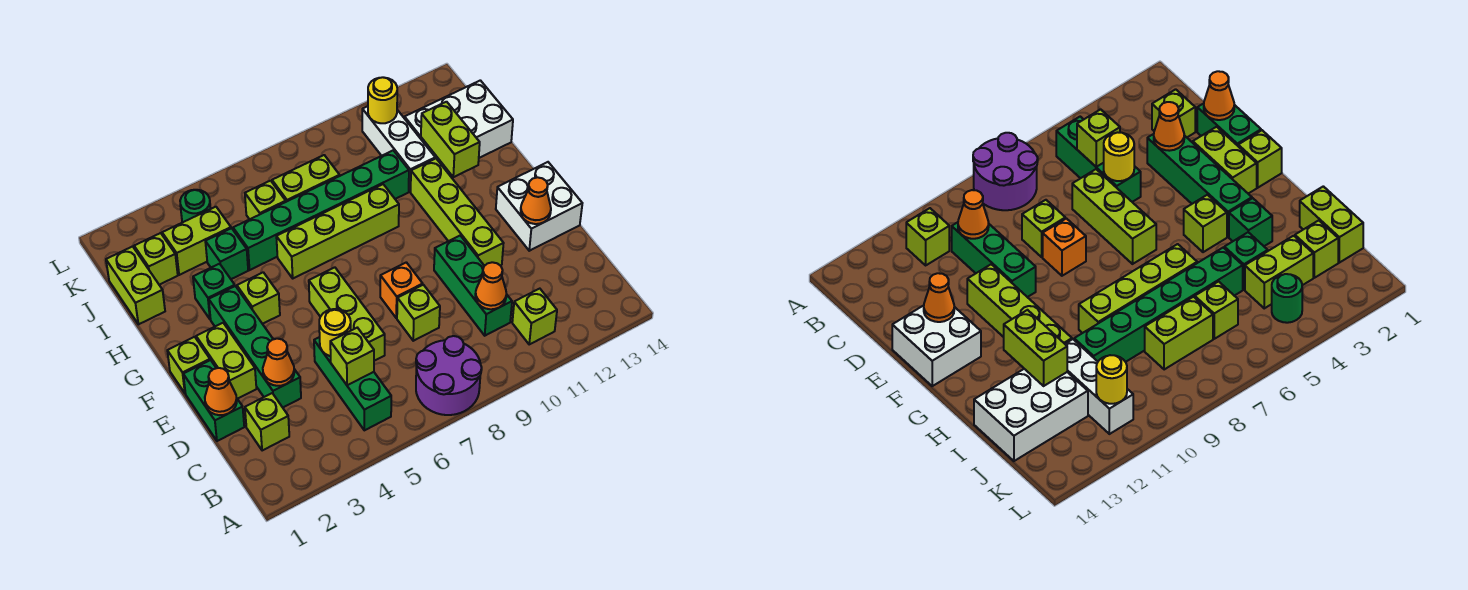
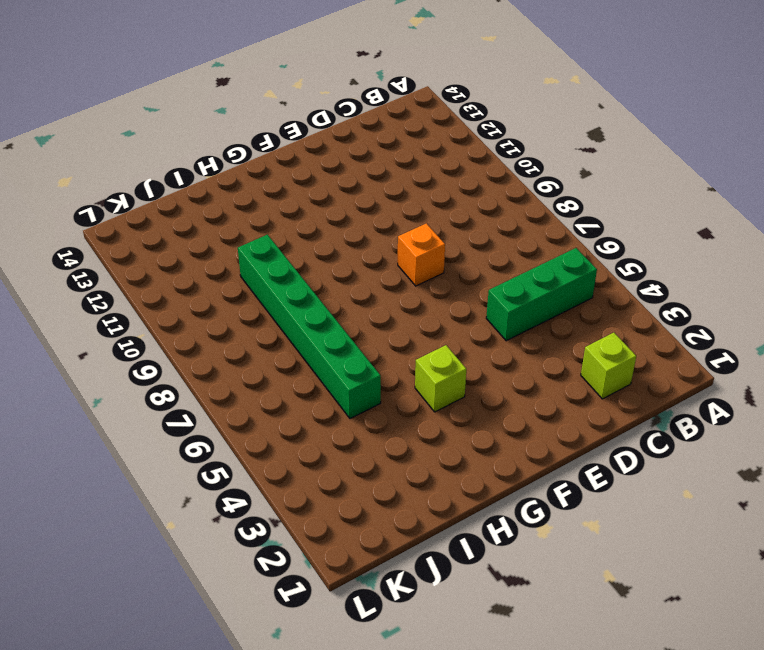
none -> purple round brick A7:B8 level 1
none -> lime brick B11 level 1
none -> green brick C10:E10 level 1
none -> green brick D1:E1 level 1

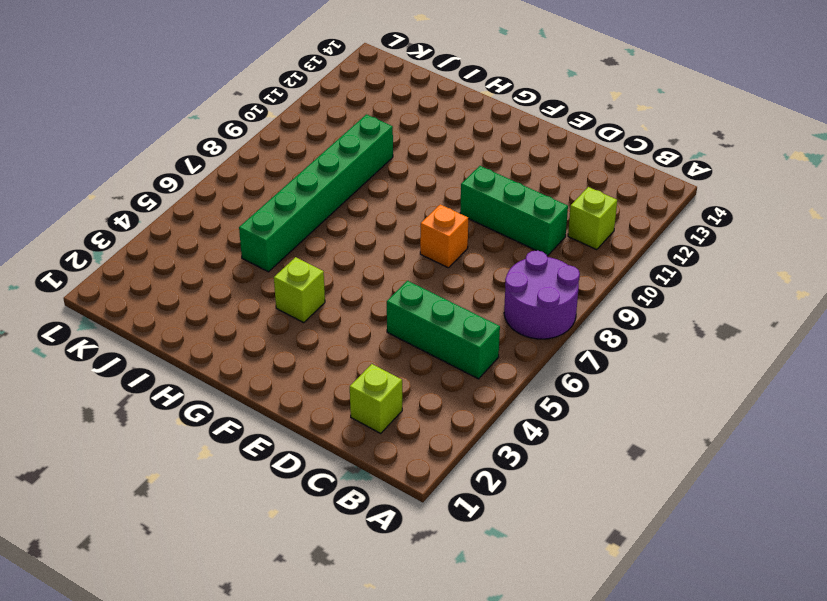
none -> green brick D1:E1 level 1
none -> green brick D3:G3 level 1
none -> lime brick D6:F6 level 1
none -> lime brick D8 level 1

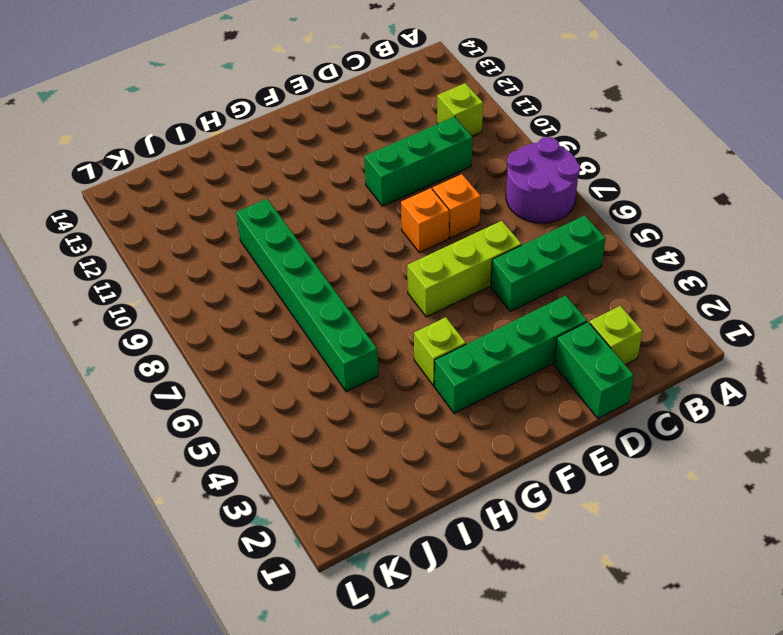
green brick D1:D2 level 1 -> green brick D1:E1 level 1
orange brick D8 level 1 -> lime brick D8 level 1
none -> lime brick E2:F2 level 1
none -> lime brick E11:H11 level 1
none -> white brick E13:F14 level 1
none -> lime brick F1 level 1

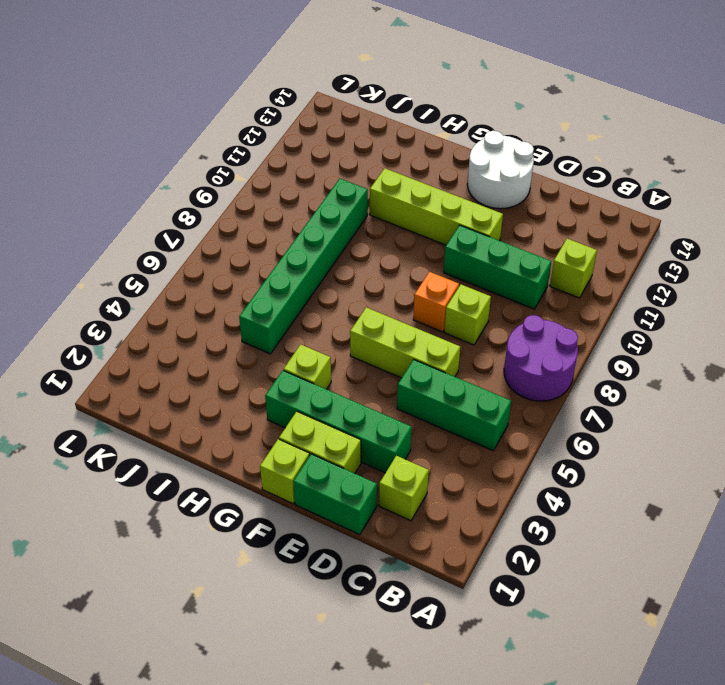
white round brick E13:F14 level 1 -> white brick E13:F14 level 1
none -> green brick H3 level 1
none -> lime brick H6:H9 level 1
none -> lime brick I1:J1 level 1
none -> green brick I4 level 1

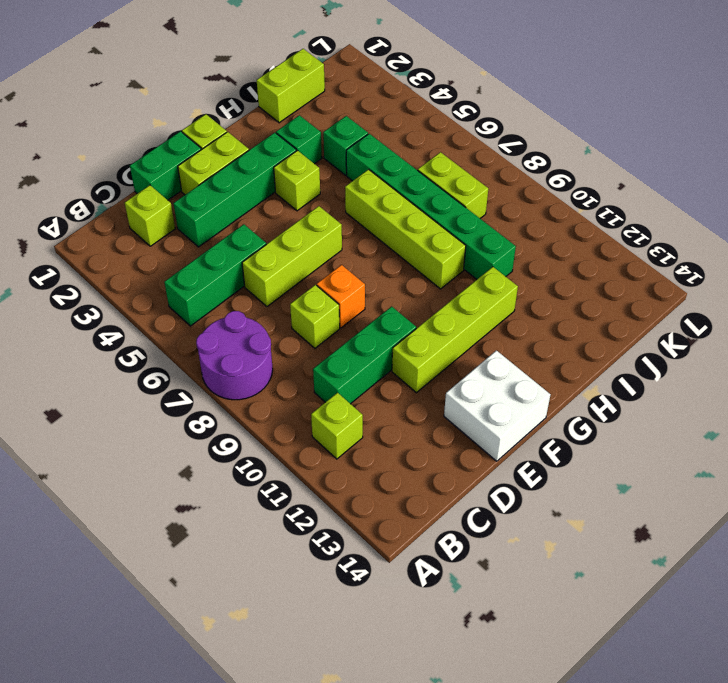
none -> white brick I11:K11 level 1
none -> white brick I12:J14 level 1
none -> lime brick J2 level 1
none -> lime brick J3:J4 level 1

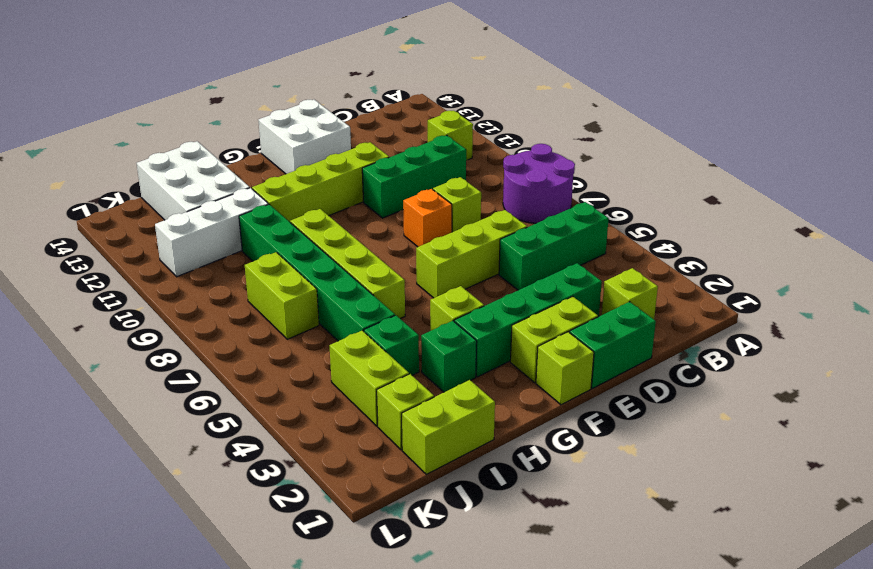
none -> lime brick J6 level 1
none -> green round brick K4 level 1
none -> lime brick C5 level 2
none -> orange cone C10 level 2

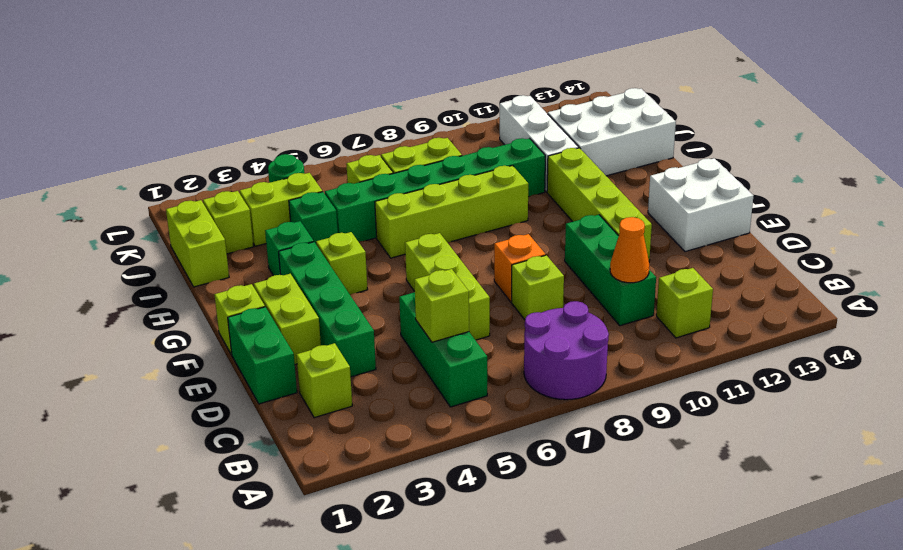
none -> orange cone D1 level 2
none -> orange cone D3 level 2
none -> yellow round brick D5 level 2
none -> orange cone E13 level 2

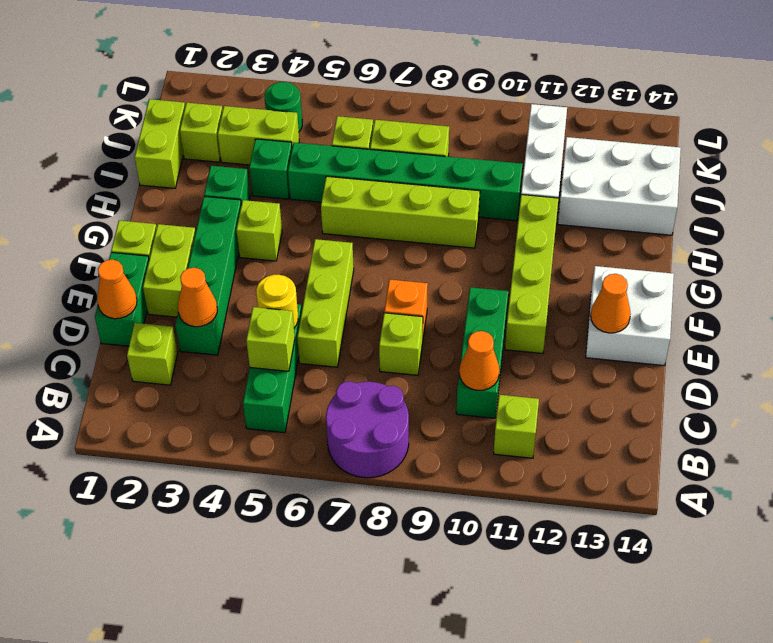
none -> lime brick H12:I12 level 2
none -> yellow round brick K11 level 2

